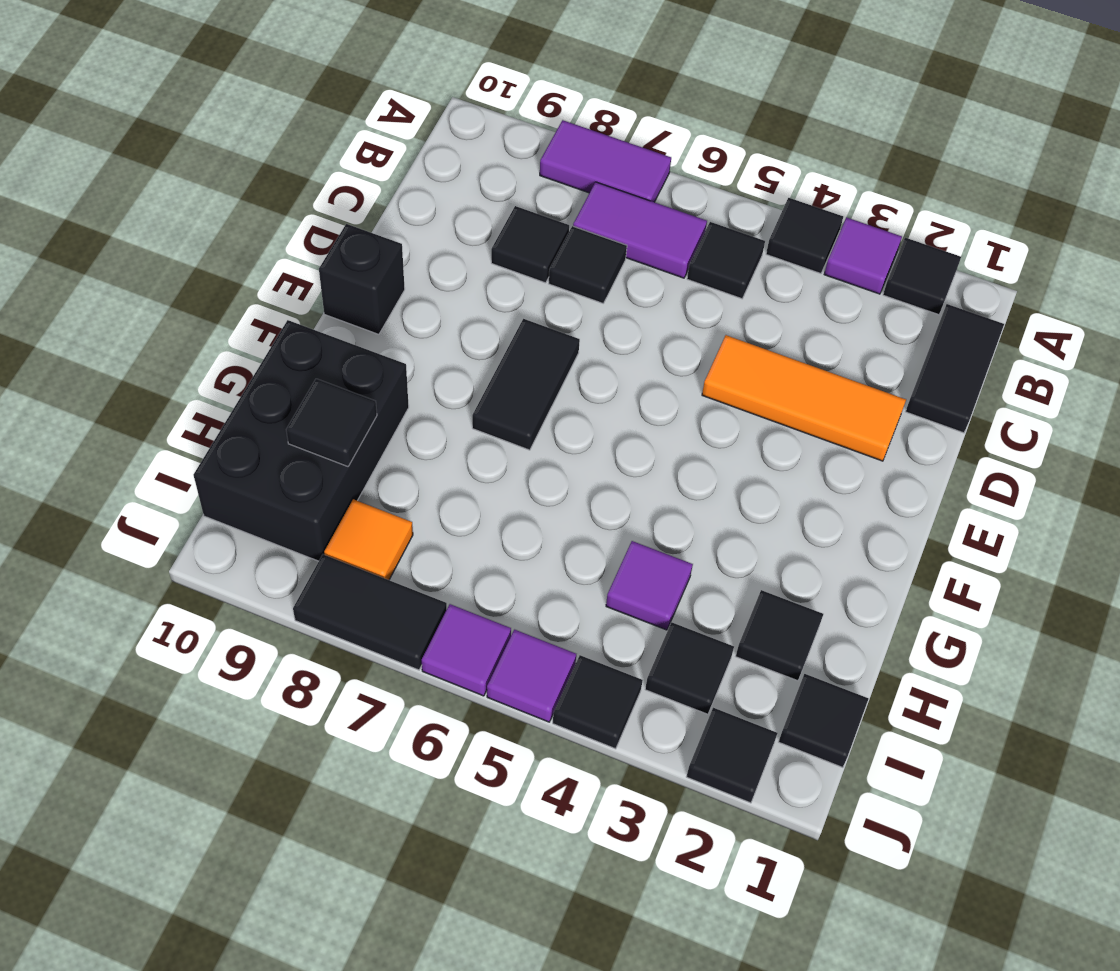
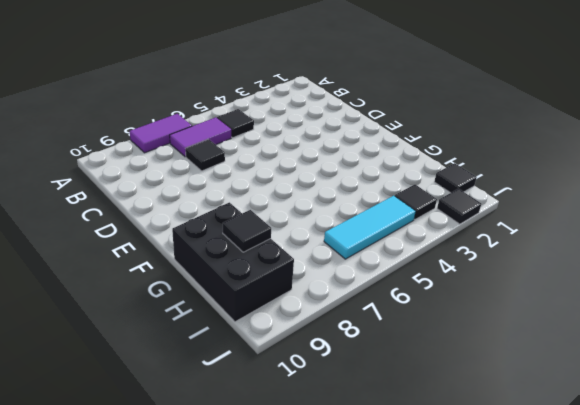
cyan tile I4:I6 level 1 -> none
none -> black tile A2 level 1
none -> purple tile A3 level 1
none -> black tile A4 level 1

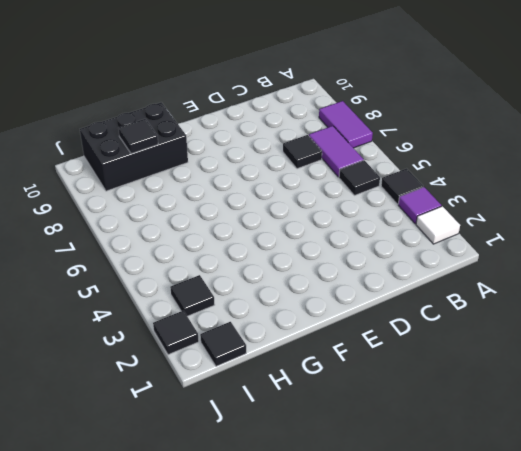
white tile A2 level 1 -> black tile A2 level 1
none -> black tile B1:C1 level 1
none -> black tile C8 level 1
none -> orange tile D2:D4 level 1

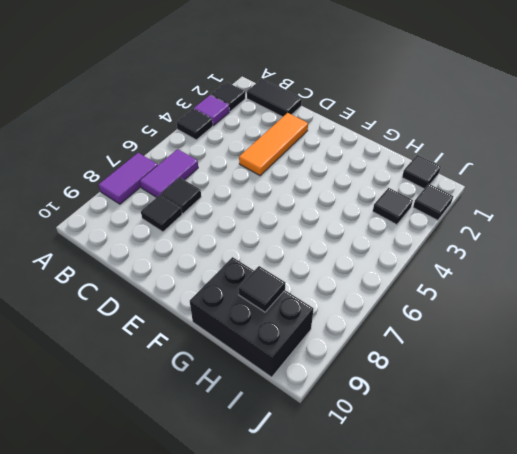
none -> black tile B5 level 1
none -> black tile E7:F7 level 1
none -> black brick E10 level 1

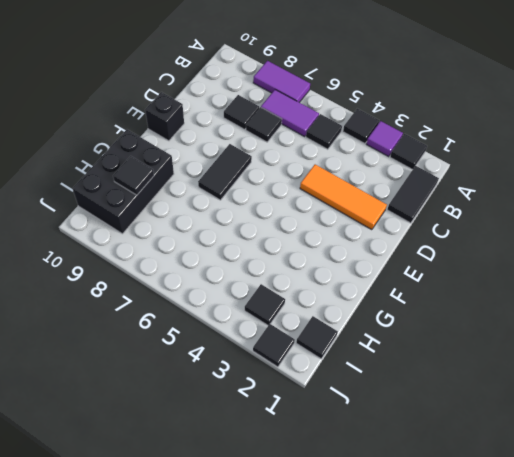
none -> black tile H2 level 1
none -> purple tile H4 level 1
none -> orange tile I8 level 1

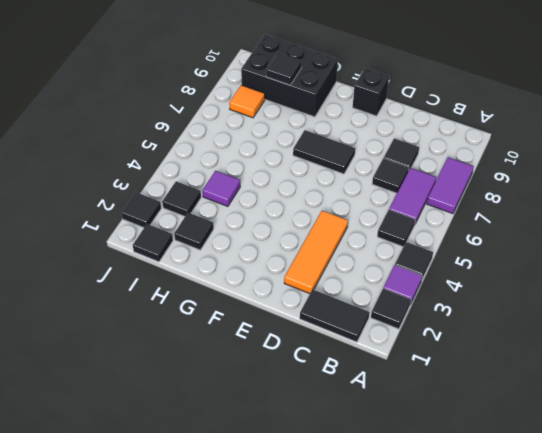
none -> black tile J4 level 1
none -> purple tile J5 level 1
none -> purple tile J6 level 1

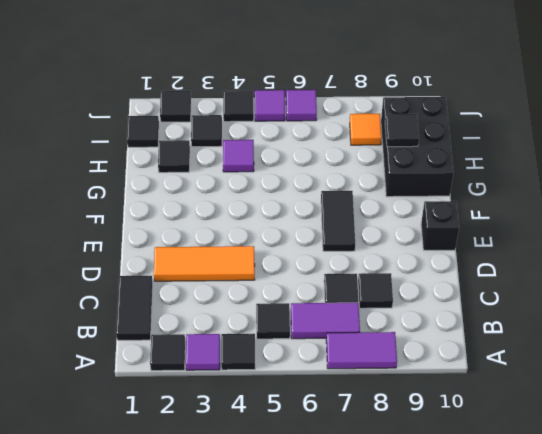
none -> black tile J7:J8 level 1

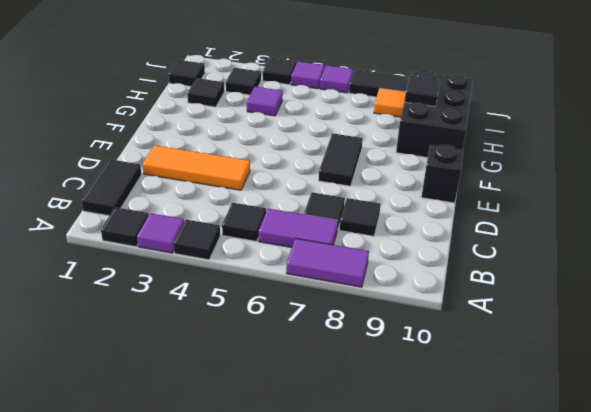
none -> black tile J2 level 1

